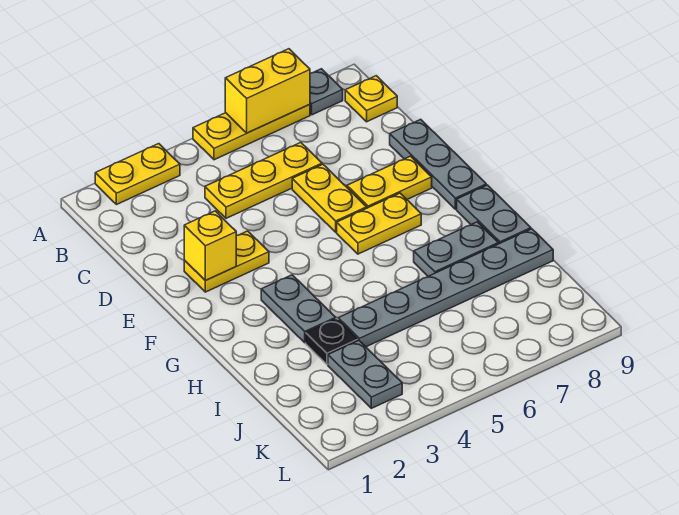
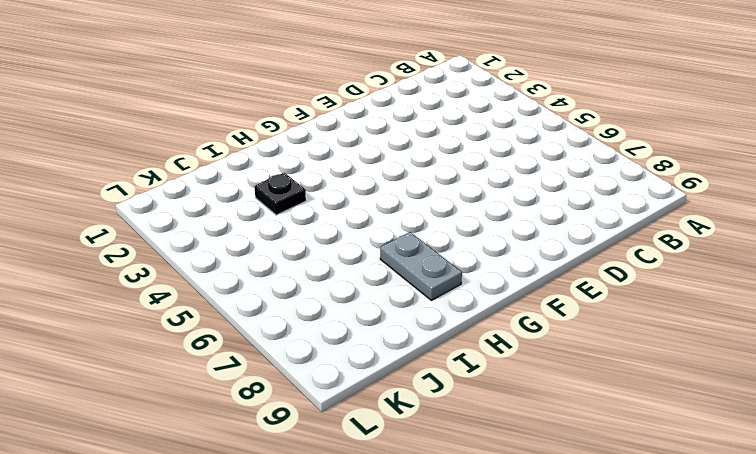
none -> yellow plate A2:A3 level 1
none -> yellow plate A5:A7 level 1
none -> grey plate A8 level 1

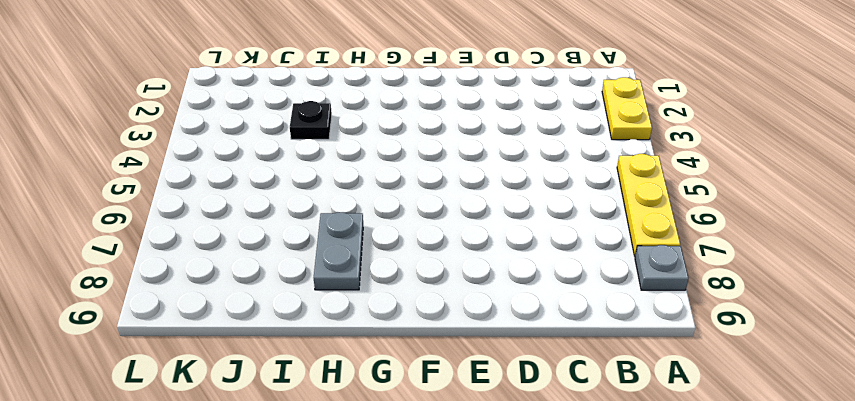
none -> yellow plate B9 level 1
none -> yellow plate C4:C6 level 1
none -> yellow plate D6:E6 level 1

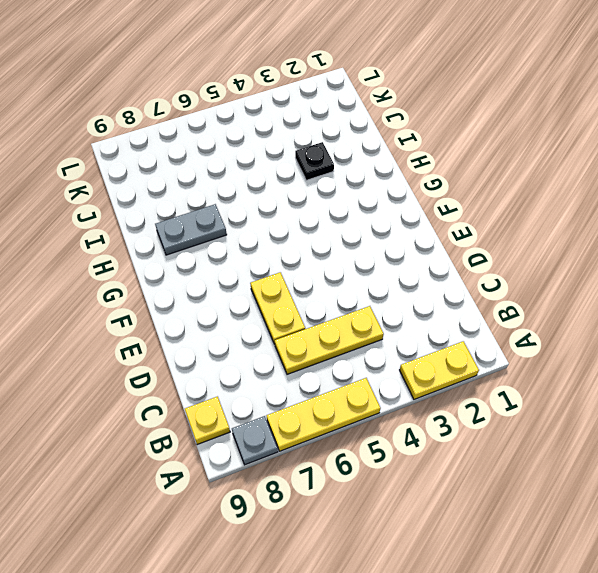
none -> grey plate D9:F9 level 1
none -> yellow plate E2:E3 level 1
none -> yellow plate E7:E8 level 1

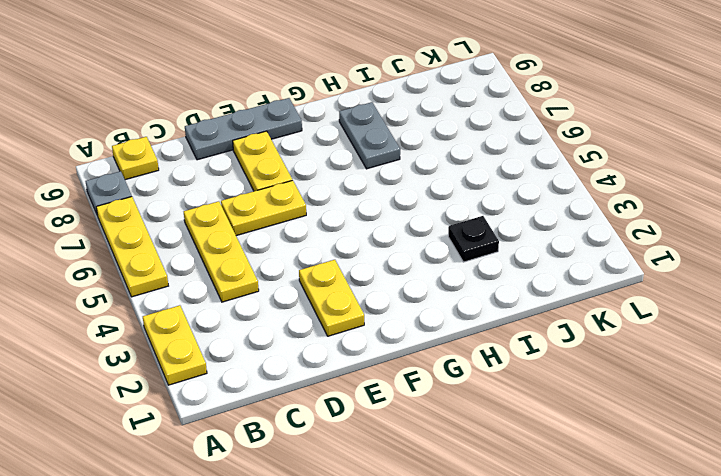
none -> yellow plate F6:F7 level 1
none -> grey plate G3:H3 level 1
none -> grey plate G9:H9 level 1

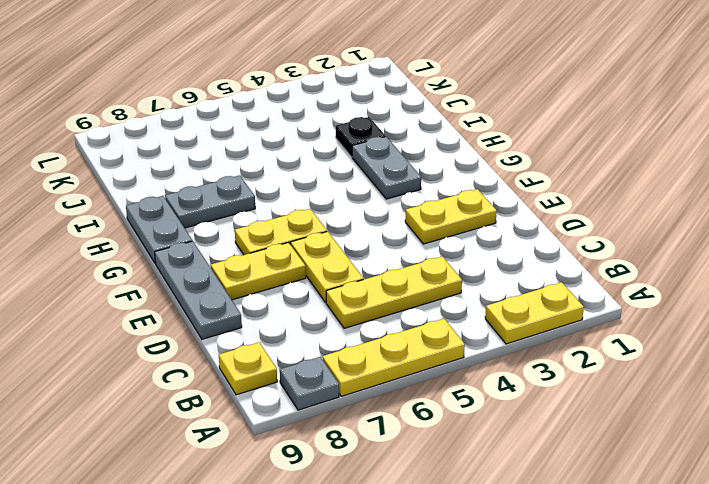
none -> grey plate I4:I9 level 1
none -> grey plate J3:K3 level 1
none -> yellow brick A6:A7 level 2

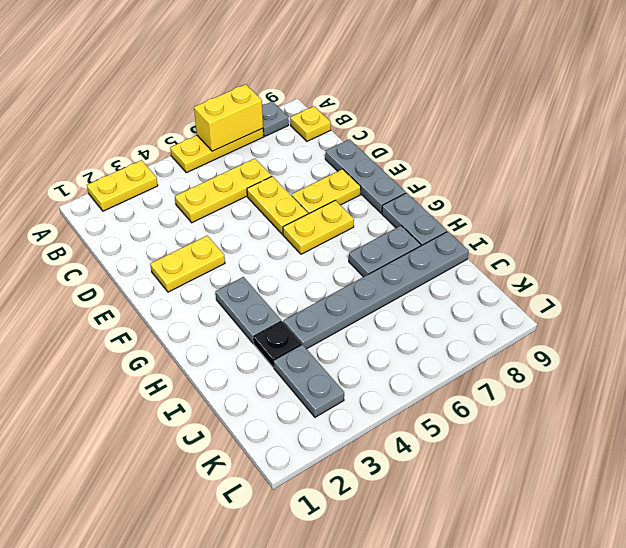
none -> yellow brick E2 level 2

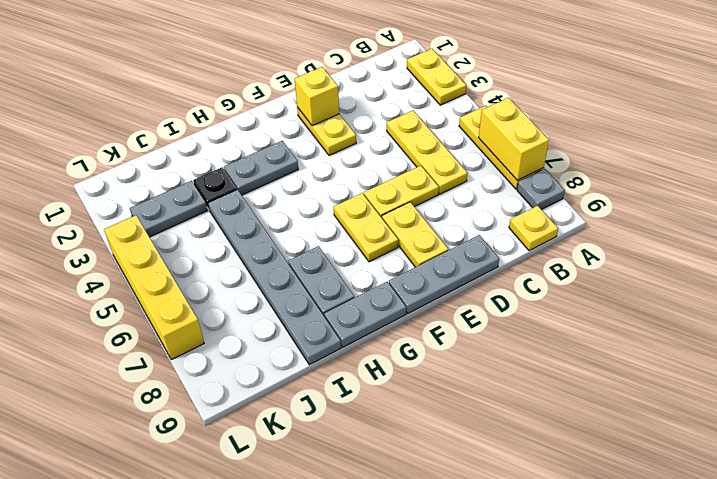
yellow brick L4:L7 level 1 -> none

